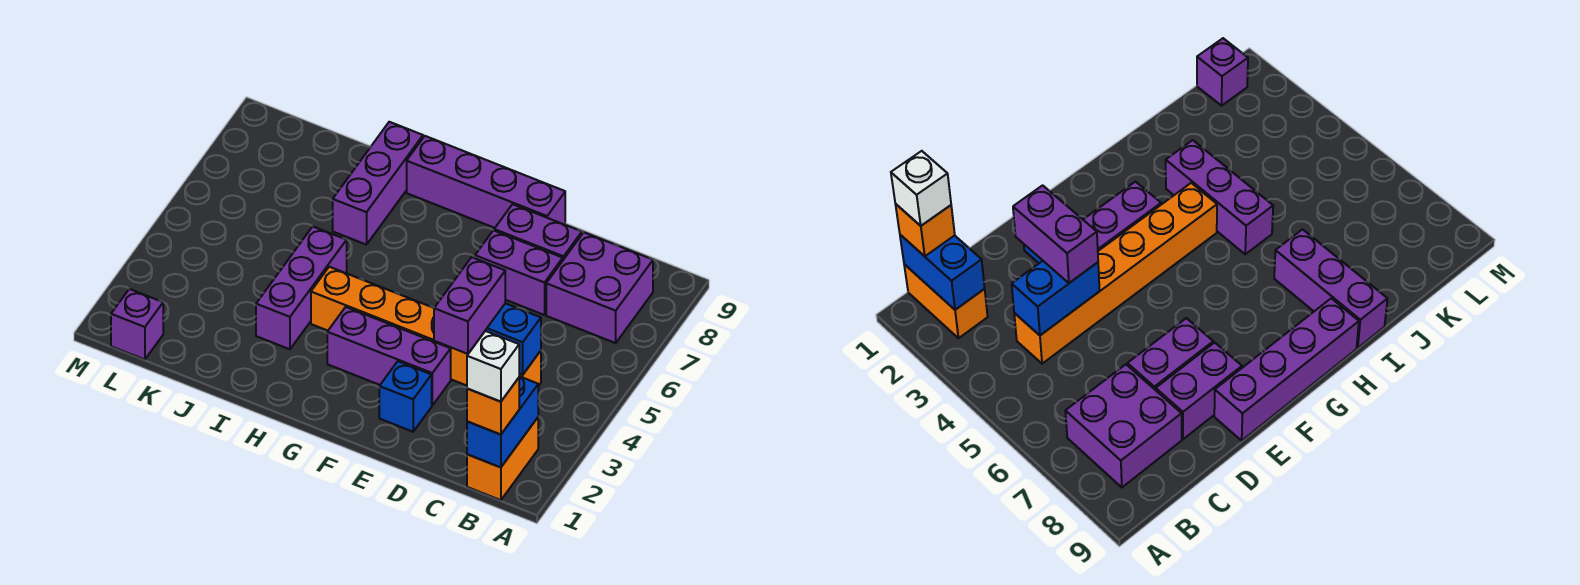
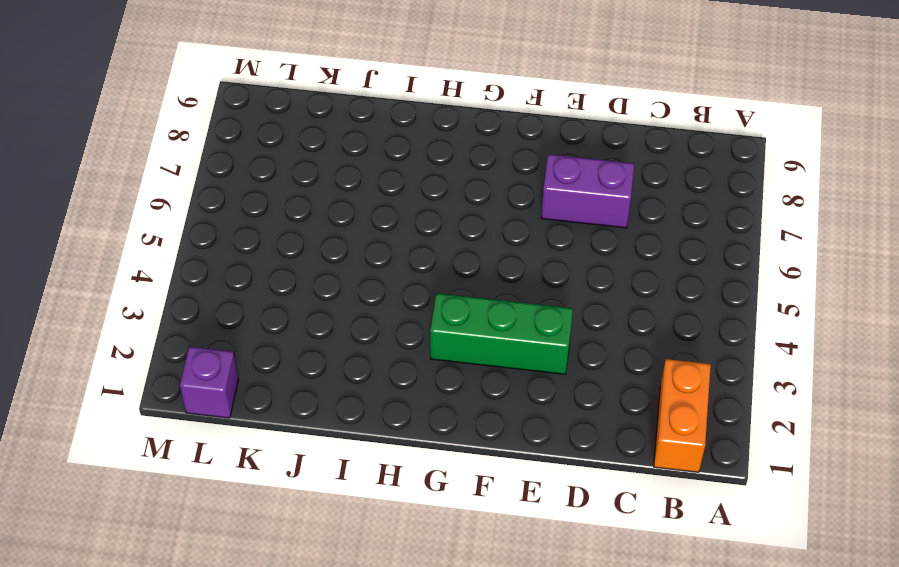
green brick E3:G3 level 1 -> purple brick E3:G3 level 1
none -> purple brick B7:C8 level 1
none -> orange brick C4:H4 level 1
none -> purple brick D8:E8 level 1

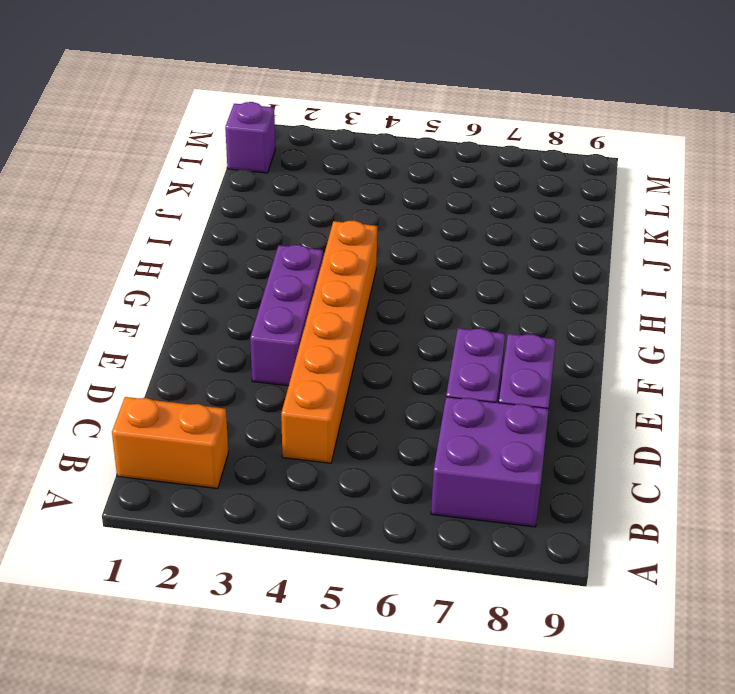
none -> blue brick E2 level 1
none -> purple brick E9:H9 level 1
none -> purple brick I3:I5 level 1

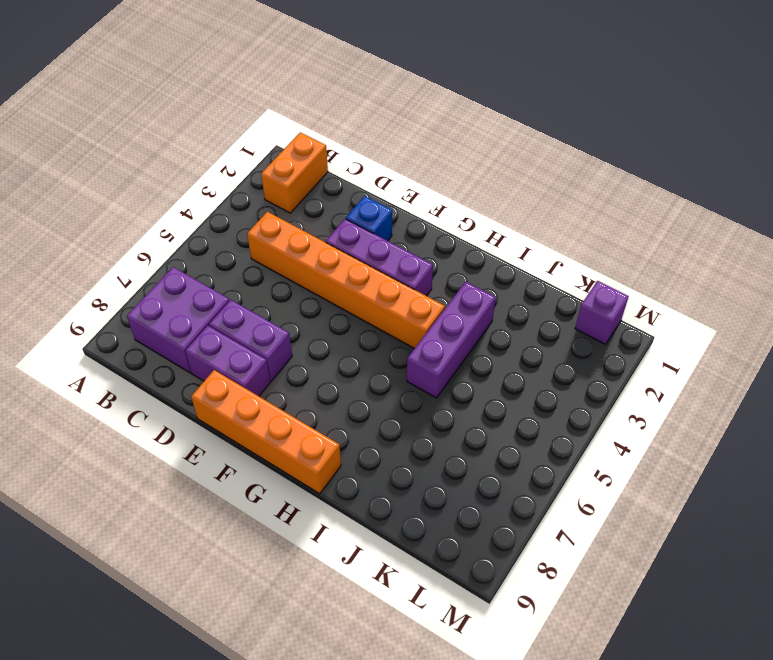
orange brick E9:H9 level 1 -> purple brick E9:H9 level 1
none -> purple brick I7:I9 level 1
none -> blue brick B1:B2 level 2
none -> blue brick C4:D4 level 2

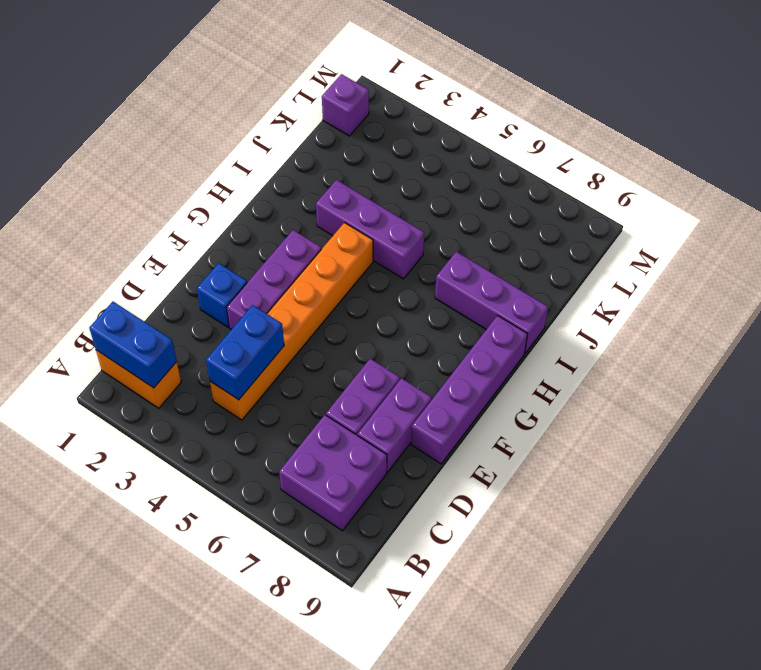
none -> orange brick B1 level 3
none -> purple brick D3:D4 level 3
none -> white brick B1 level 4

